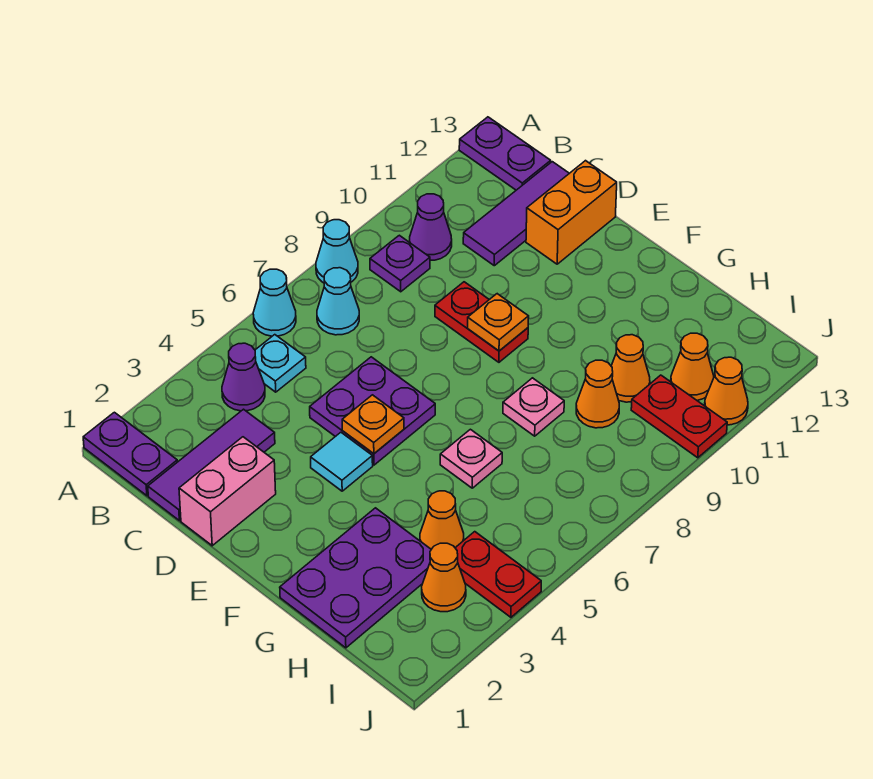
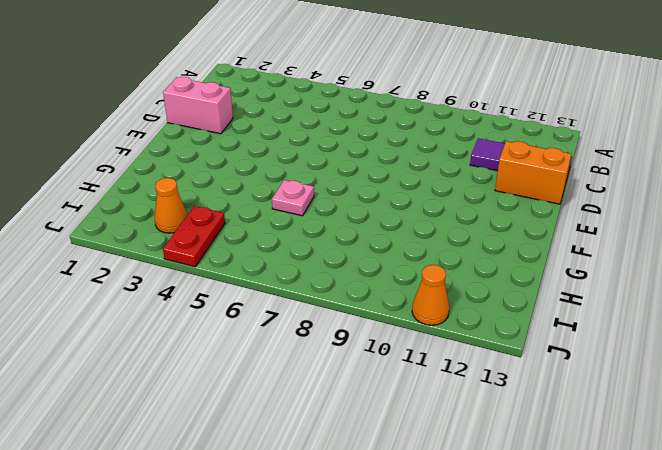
none -> purple plate A1:B1 level 1
none -> cyan cone A6 level 1
none -> cyan cone A8 level 1

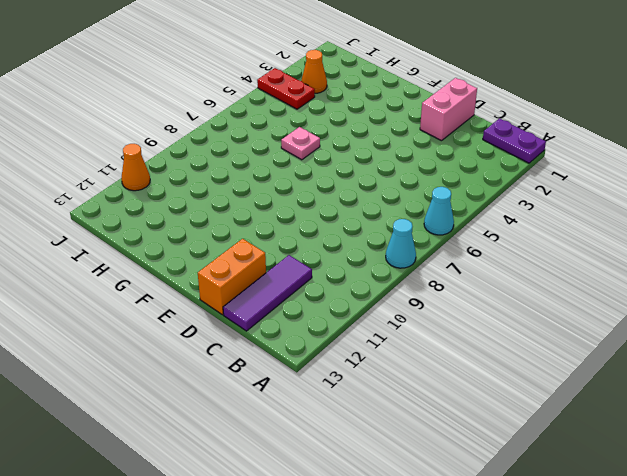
none -> purple plate A13:B13 level 1
none -> purple cone B4 level 1
none -> cyan plate B5 level 1

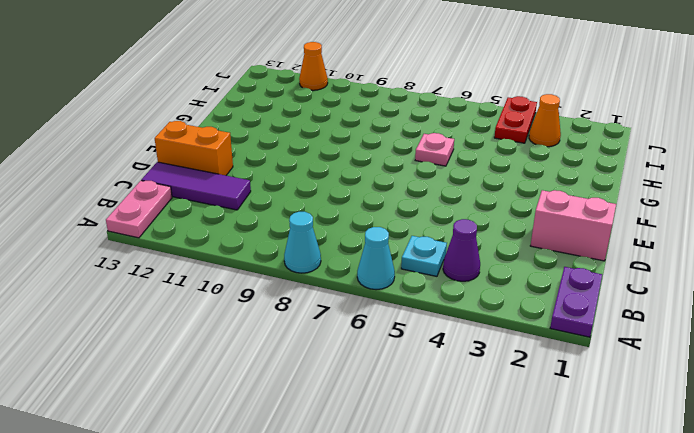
pink plate A13:B13 level 1 -> purple plate A13:B13 level 1
none -> cyan cone B7 level 1
none -> purple plate B9 level 1
none -> purple cone B10 level 1

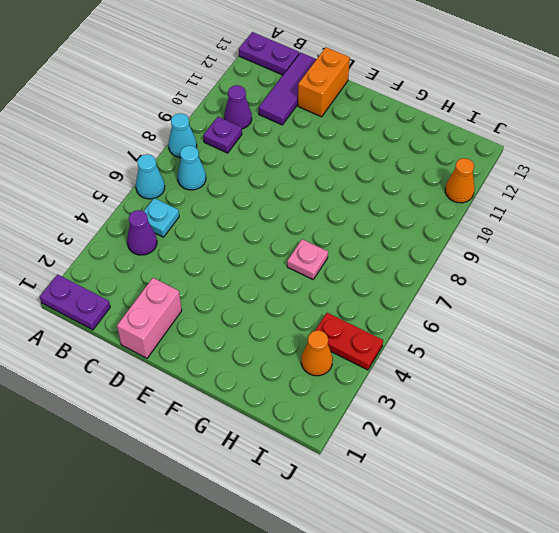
none -> purple tile C1:C3 level 1
none -> purple plate D5:E6 level 1
none -> red plate D9:E9 level 1

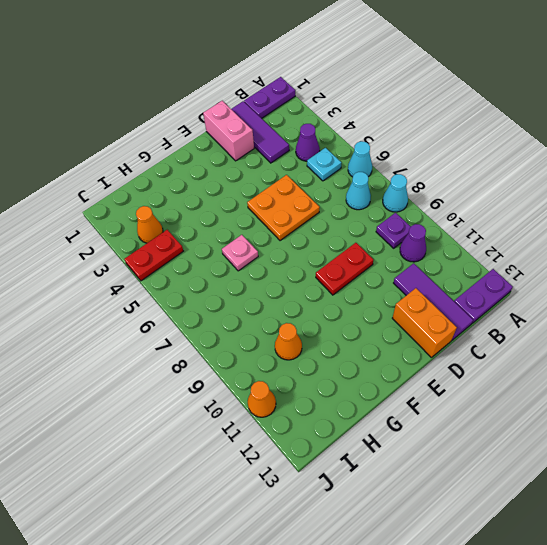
orange plate D5:E6 level 1 -> purple plate D5:E6 level 1
none -> cyan tile E4 level 1
none -> purple plate G1:H3 level 1
none -> pink plate G8 level 1

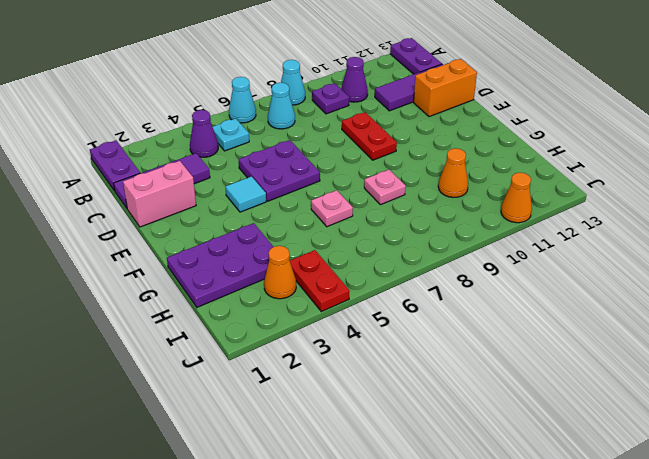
none -> orange cone H4 level 1
none -> orange cone H9 level 1
none -> red plate I10:J10 level 1

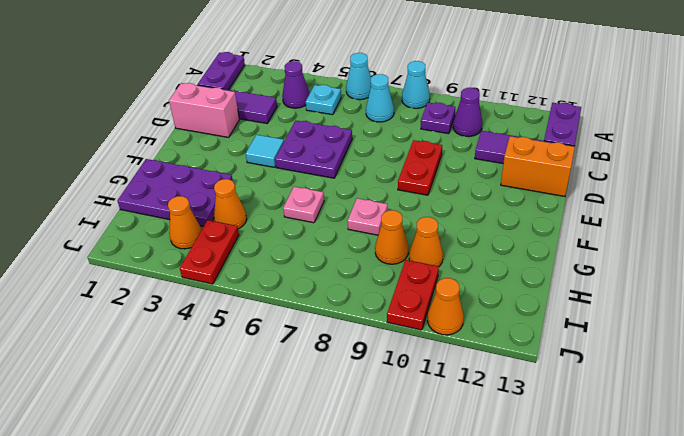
none -> orange cone I11 level 1
none -> orange plate E5 level 2
none -> orange plate E9 level 2

